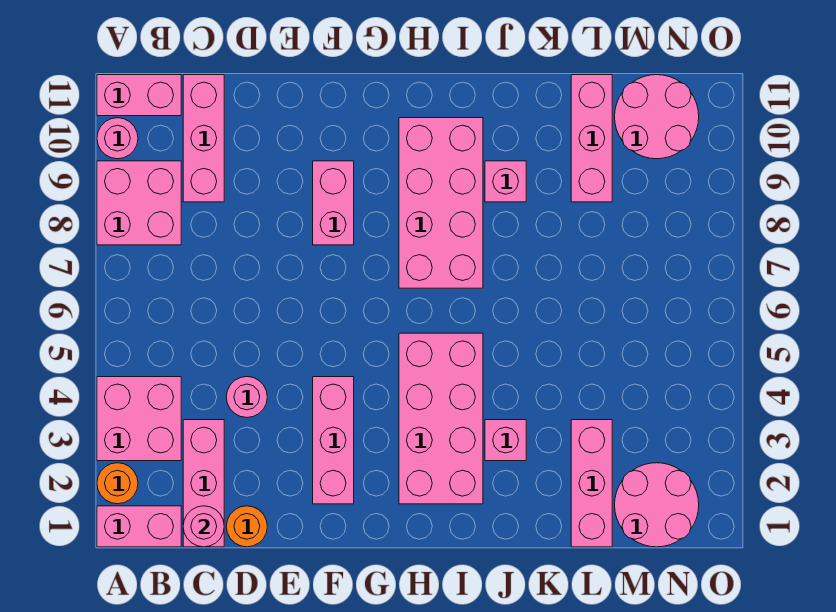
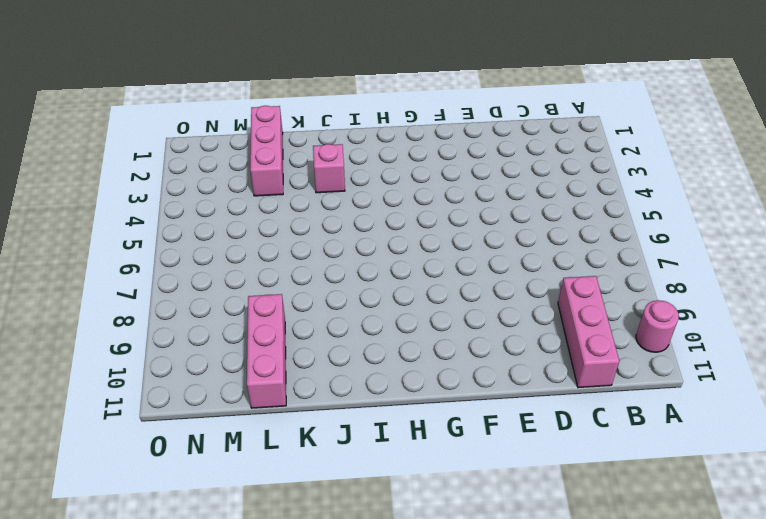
none -> pink brick A1:B1 level 1
none -> orange round brick A2 level 1
none -> pink brick A3:B4 level 1

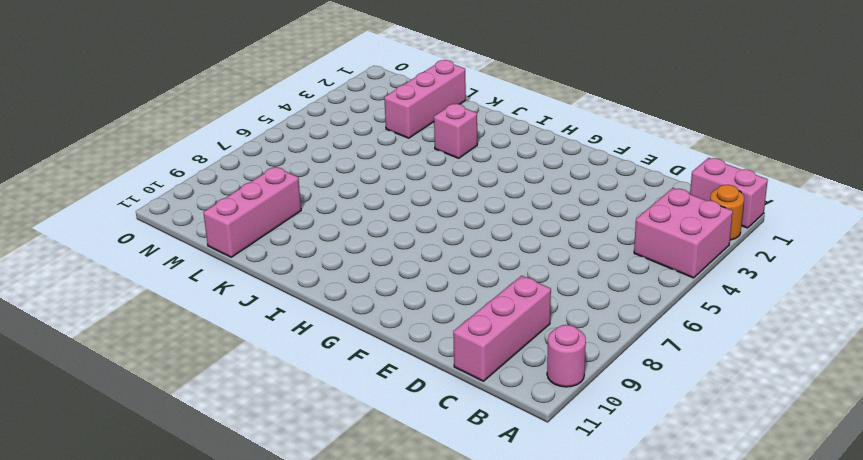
none -> pink brick A8:B9 level 1
none -> pink brick A11:B11 level 1
none -> pink brick C1:C3 level 1

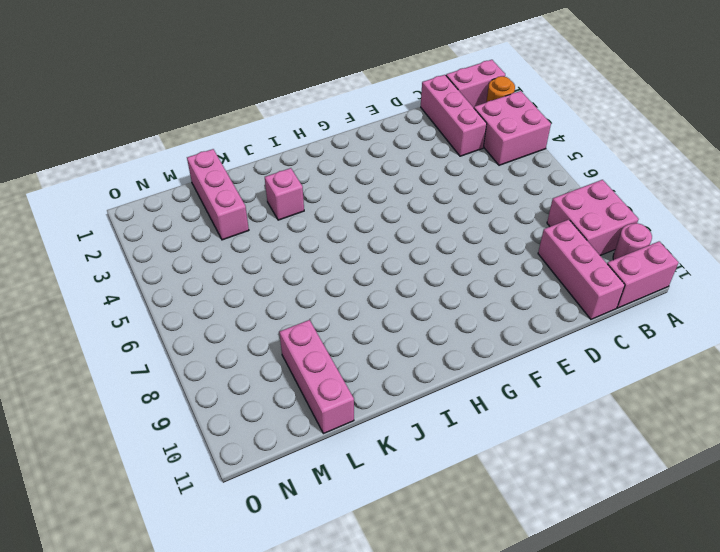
none -> orange round brick D1 level 1
none -> pink round brick D4 level 1
none -> pink brick F2:F4 level 1

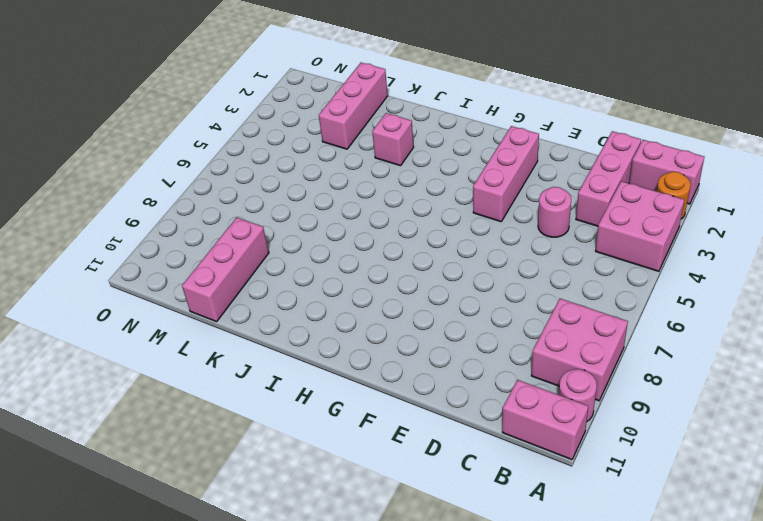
none -> pink brick C9:C11 level 1
none -> orange round brick D1 level 1
none -> pink brick F8:F9 level 1

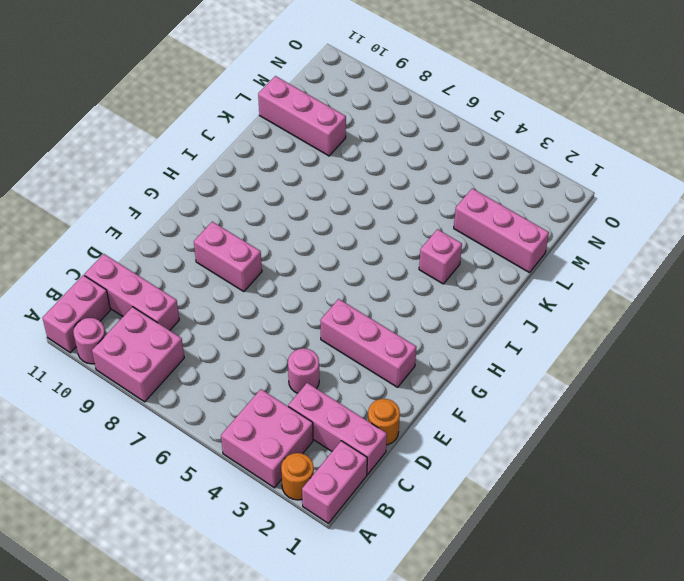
none -> pink brick H2:I5 level 1
none -> pink brick H7:I10 level 1
none -> pink brick J9 level 1

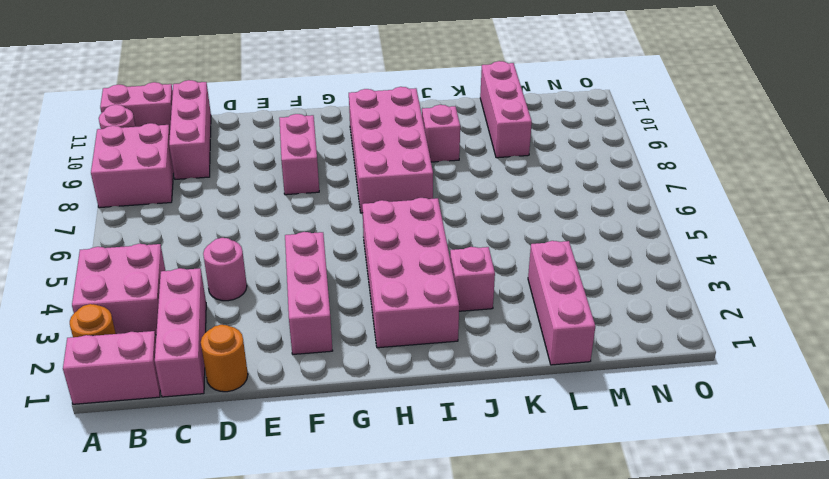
none -> pink round brick M1:N2 level 1
none -> pink round brick M10:N11 level 1
none -> pink round brick C1 level 2

